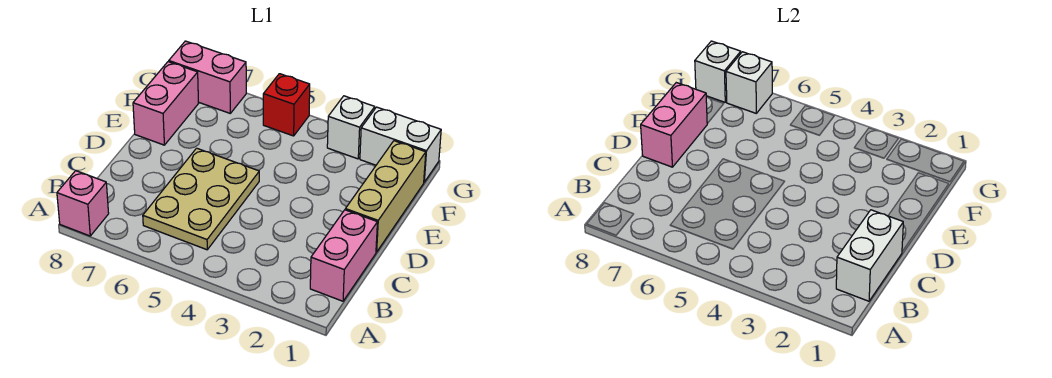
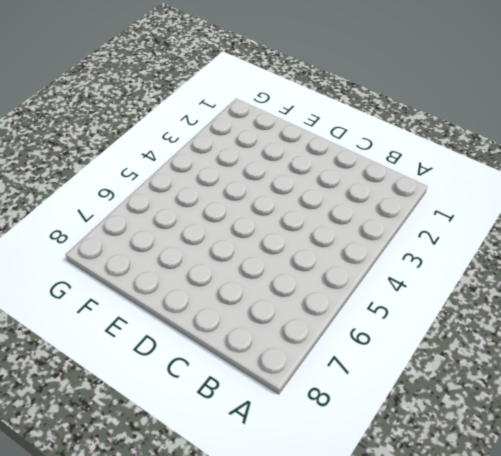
none -> pink brick A8 level 1
none -> pink brick B1:C1 level 1
none -> tan plate B5:D6 level 1

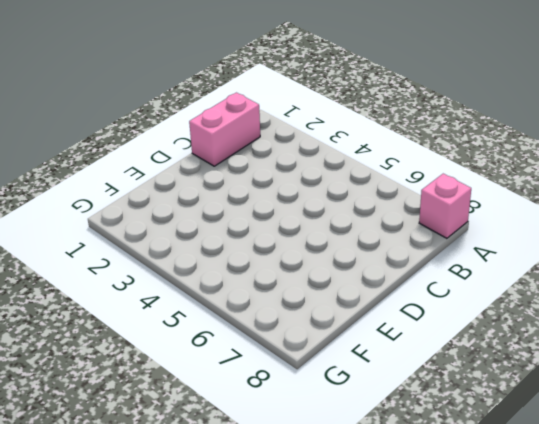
none -> tan plate B5:D6 level 1
none -> tan brick D1:F1 level 1
none -> pink brick E8:F8 level 1

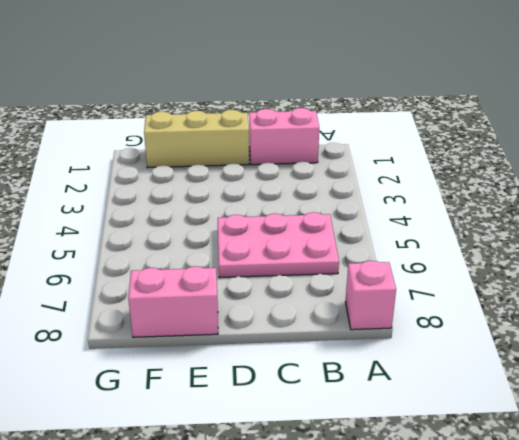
pink plate B5:D6 level 1 -> tan plate B5:D6 level 1
none -> white brick G1:G2 level 1
none -> white brick G3 level 1
none -> red brick G5 level 1

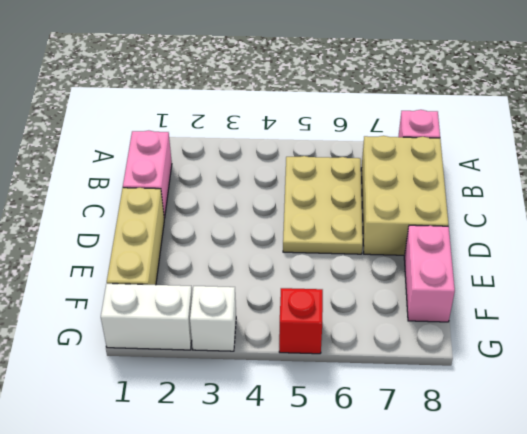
tan brick B7:D8 level 1 -> none
none -> pink brick G7:G8 level 1
none -> white brick B1:C1 level 2
none -> pink brick D8:E8 level 2

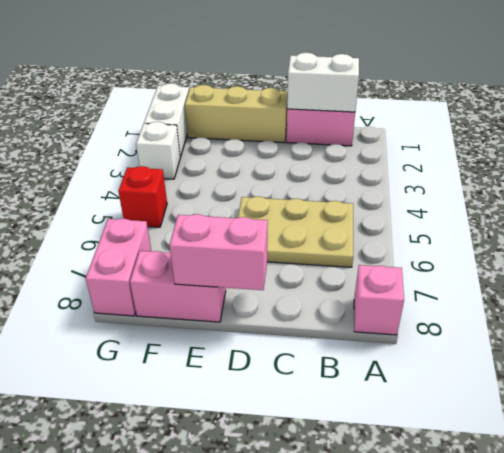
none -> white brick G7 level 2
none -> white brick G8 level 2

